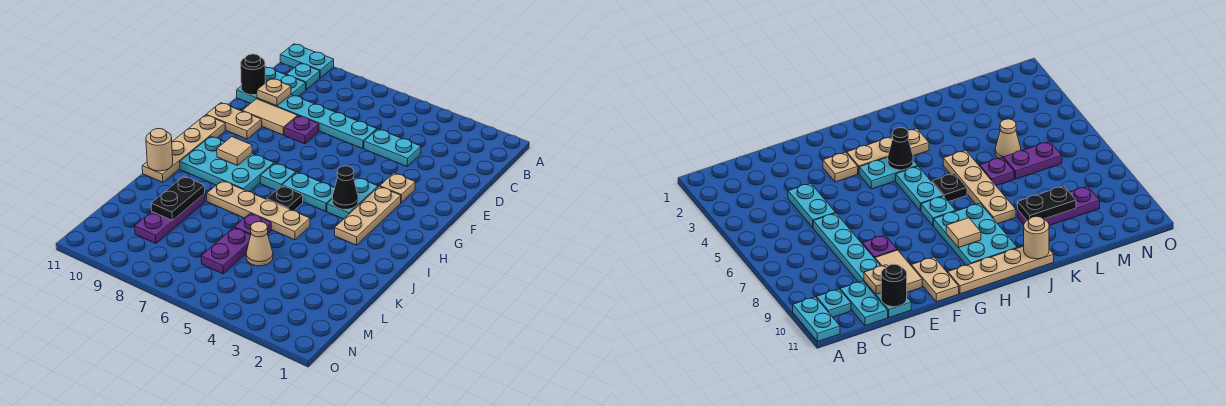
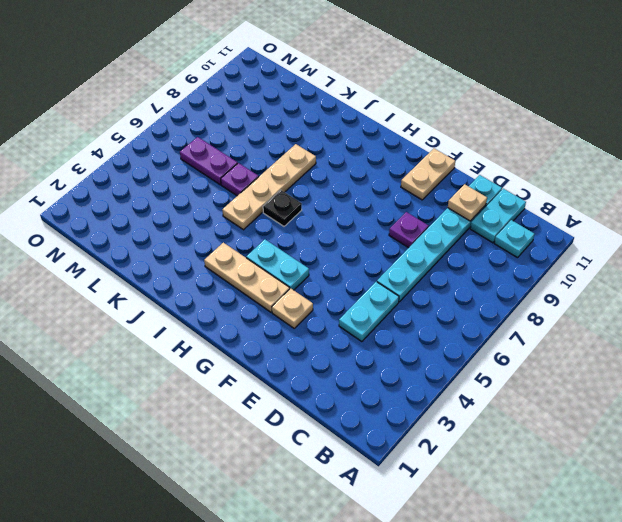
none -> cyan plate A10:A11 level 1
none -> tan tile E9:E10 level 1
none -> tan plate G11:J11 level 1

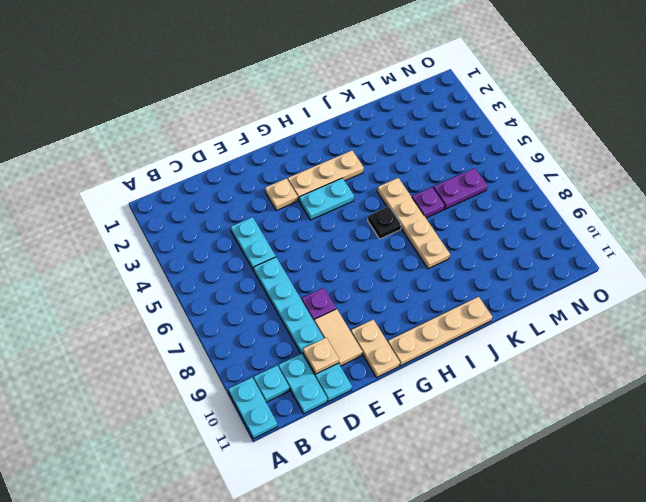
none -> cyan plate H5:H6 level 1
none -> cyan plate H7 level 1
none -> cyan plate H8:I10 level 1

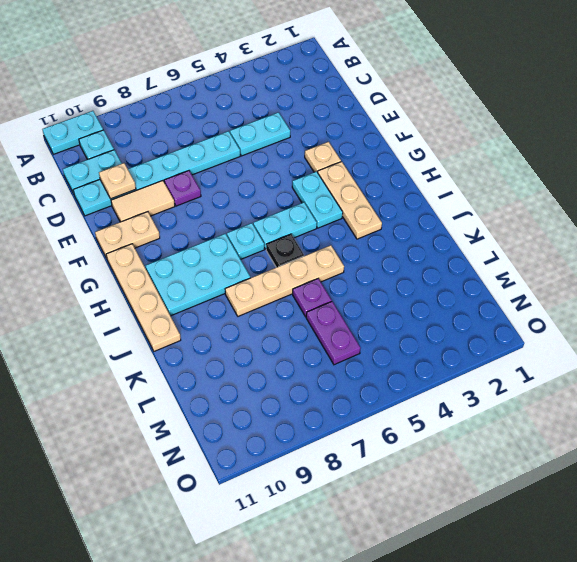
none -> purple plate K9:M9 level 1
none -> tan cone L5 level 1
none -> black round brick D11 level 2

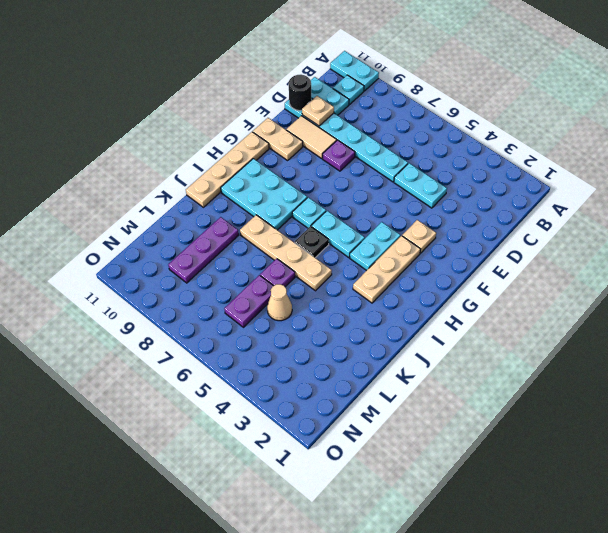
none -> black cone H4 level 2
none -> tan tile H9 level 2
none -> tan round brick J11 level 2

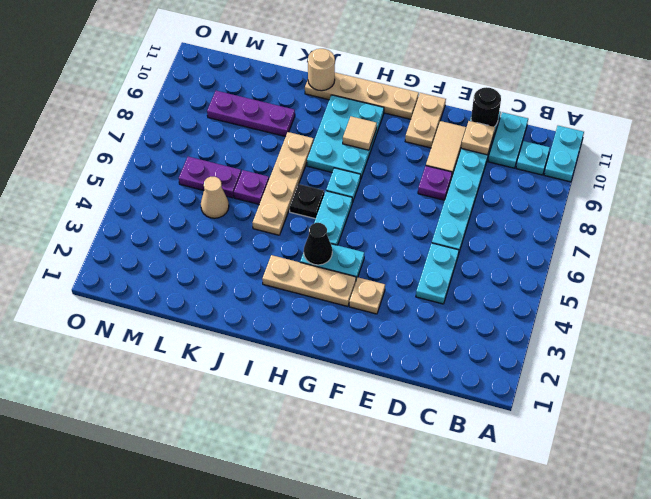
none -> black plate K9:L9 level 2

